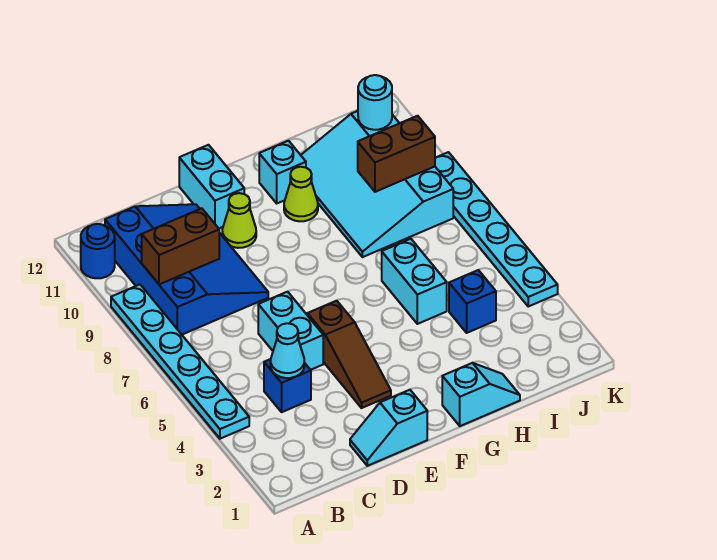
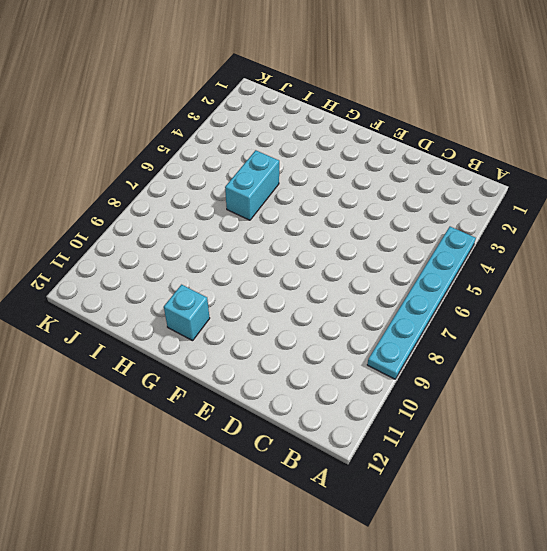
none -> blue round brick A11 level 1
none -> blue slope B8:D11 level 1 top B
none -> blue brick C4 level 1

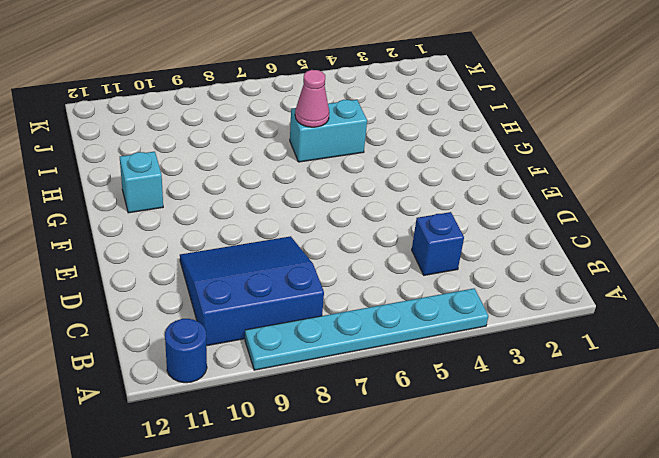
blue slope B8:D10 level 1 top B -> blue slope B8:D11 level 1 top B
pink cone H6 level 2 -> none
none -> cyan slope D1:E1 level 1 top E
none -> cyan brick D5:D6 level 1
none -> brown slope E3:E5 level 1 top 5

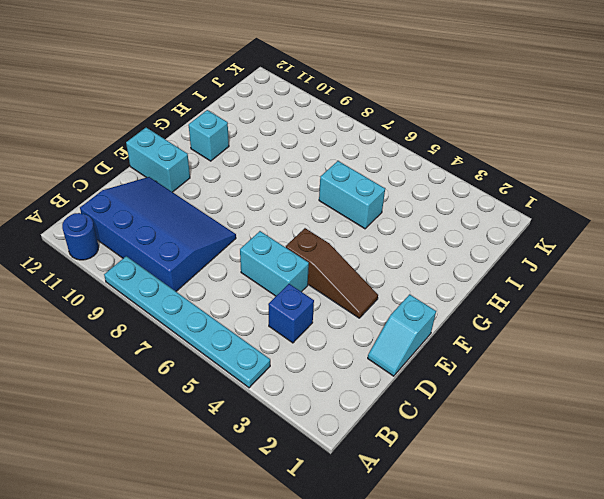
none -> lime cone E10 level 1
none -> cyan slope G1:H1 level 1 top G
none -> lime cone G10 level 1

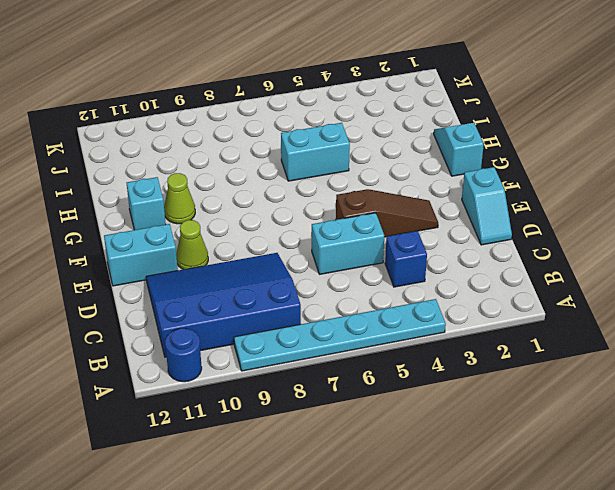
none -> cyan slope H8:J11 level 1 top J
none -> blue brick I4 level 1
none -> cyan plate K4:K9 level 1

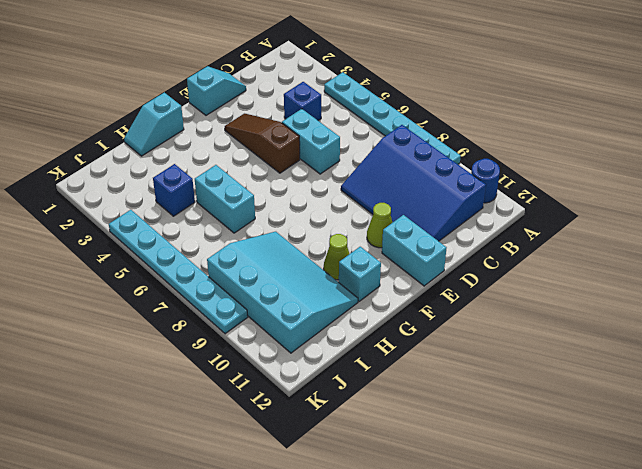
none -> brown brick B9:C9 level 2
none -> cyan cone C4 level 2
none -> brown brick I9:J9 level 2

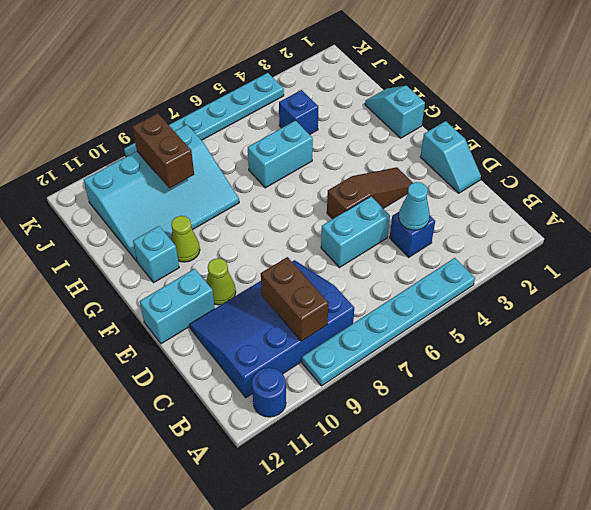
none -> cyan round brick J11 level 2

